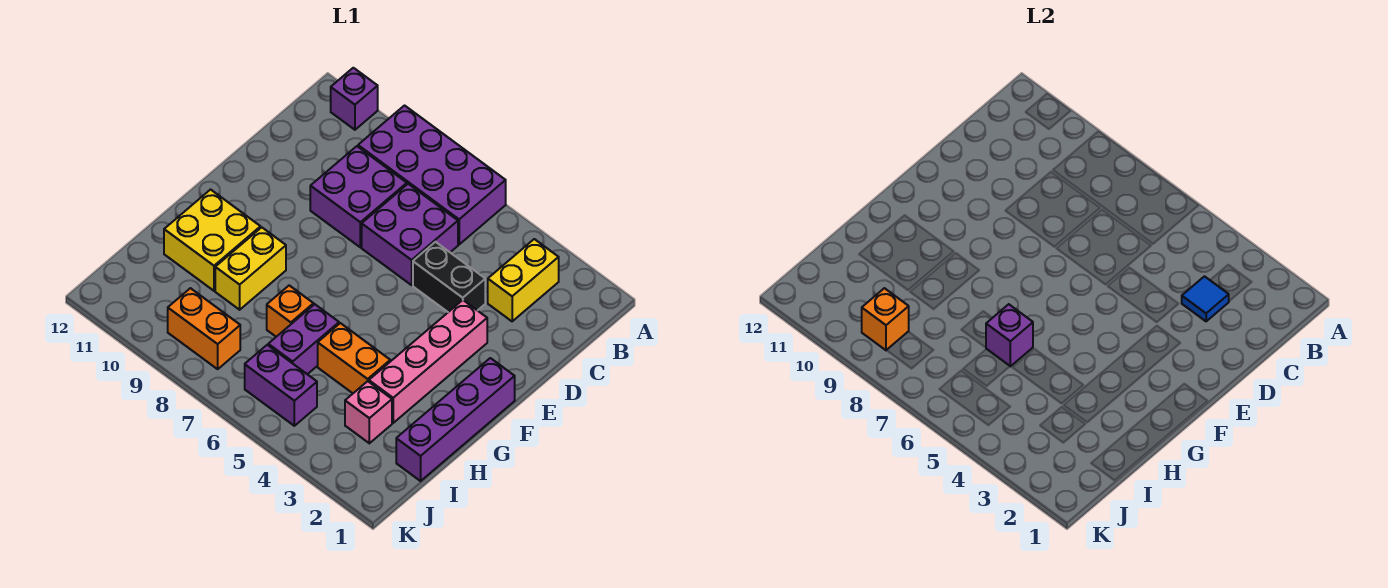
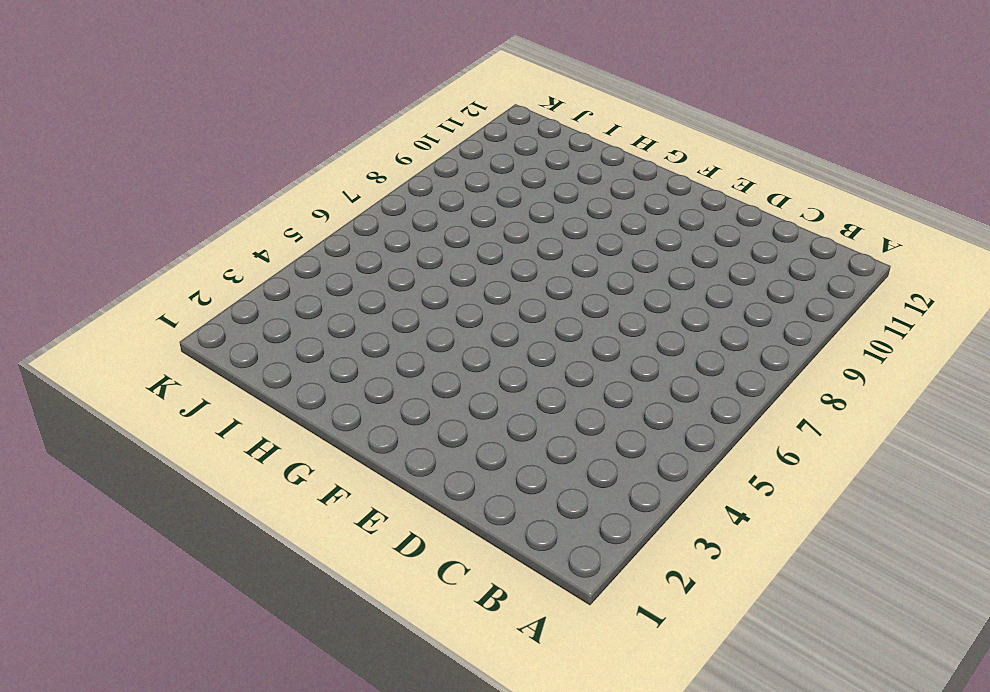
none -> purple brick A6:B9 level 1
none -> purple brick A11 level 1
none -> yellow brick B3:C3 level 1

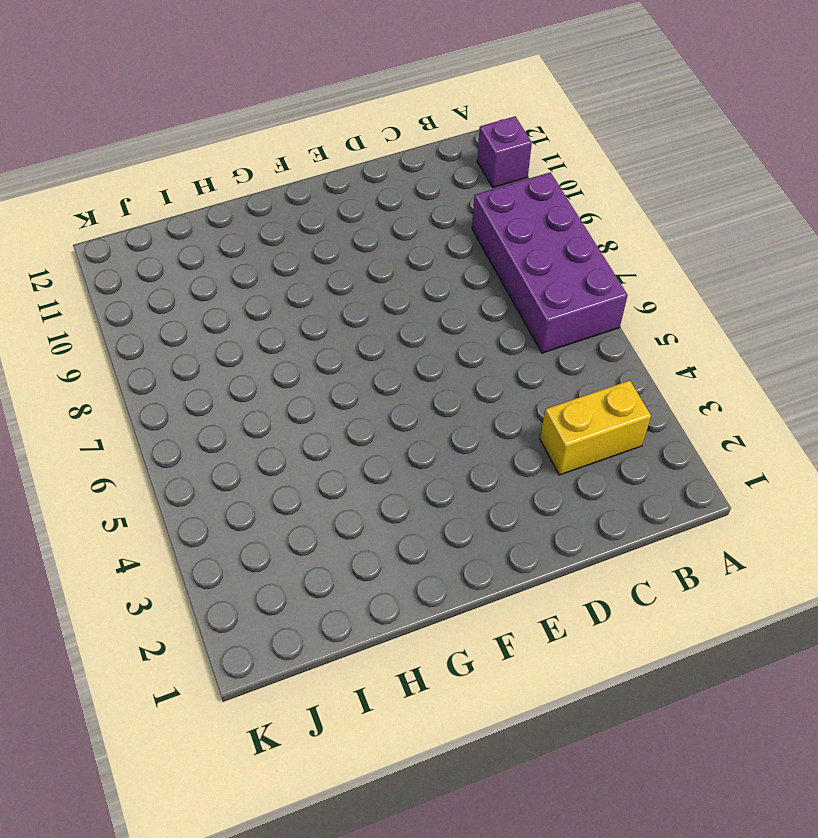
none -> purple brick C6:D7 level 1
none -> purple brick C8:D9 level 1
none -> black brick D4:D5 level 1

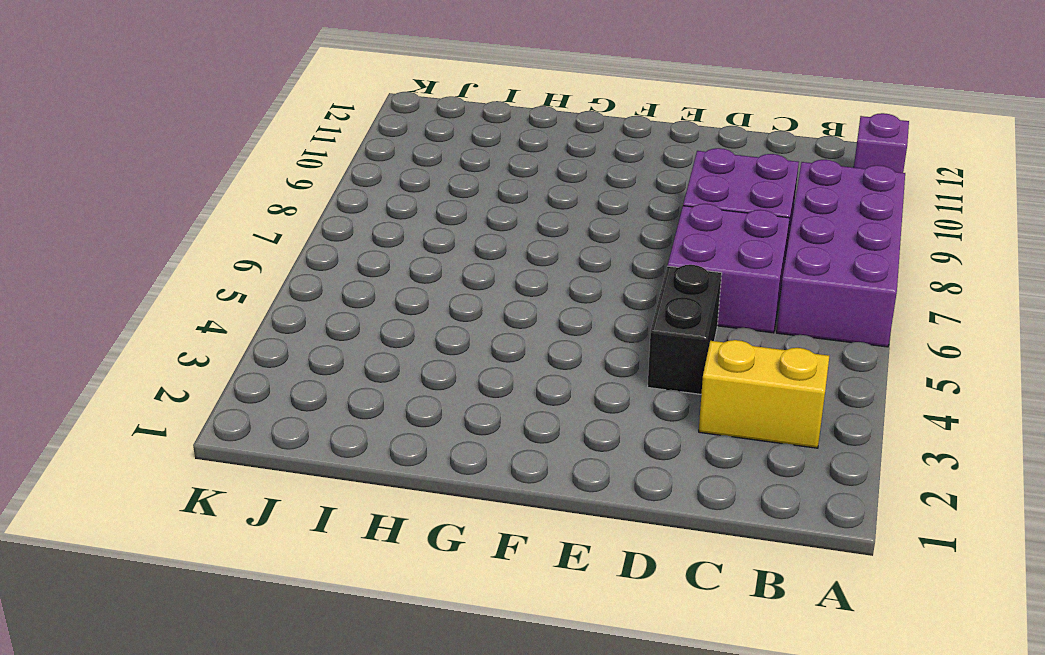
none -> pink brick E3:H3 level 1
none -> purple brick F1:I1 level 1
none -> yellow brick G9:H9 level 1

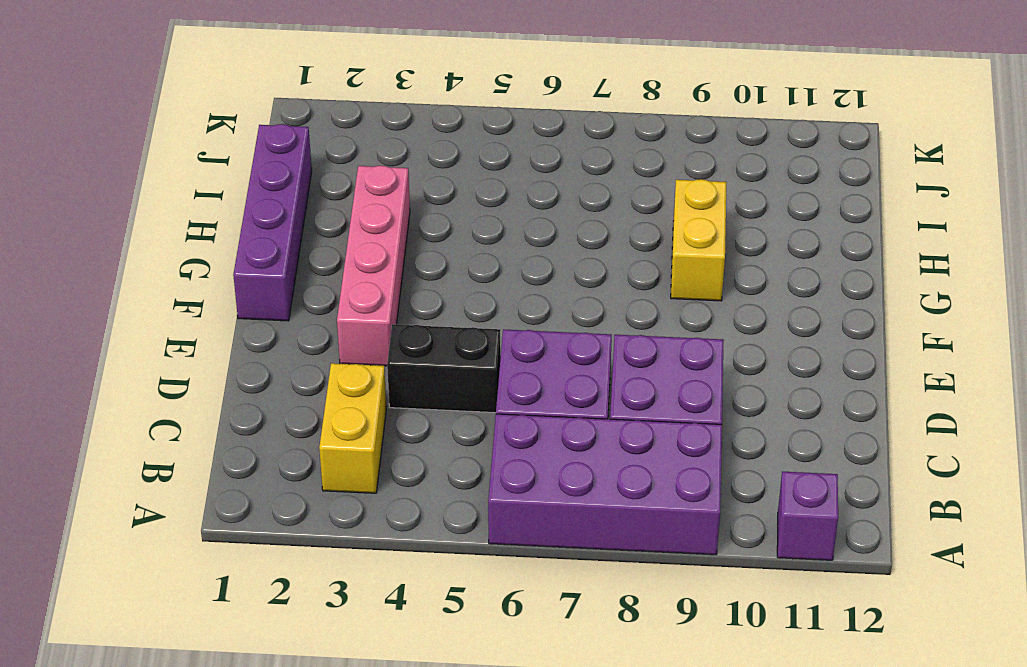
none -> yellow brick G10:H11 level 1
none -> orange brick H4:H5 level 1
none -> purple brick H6:I6 level 1

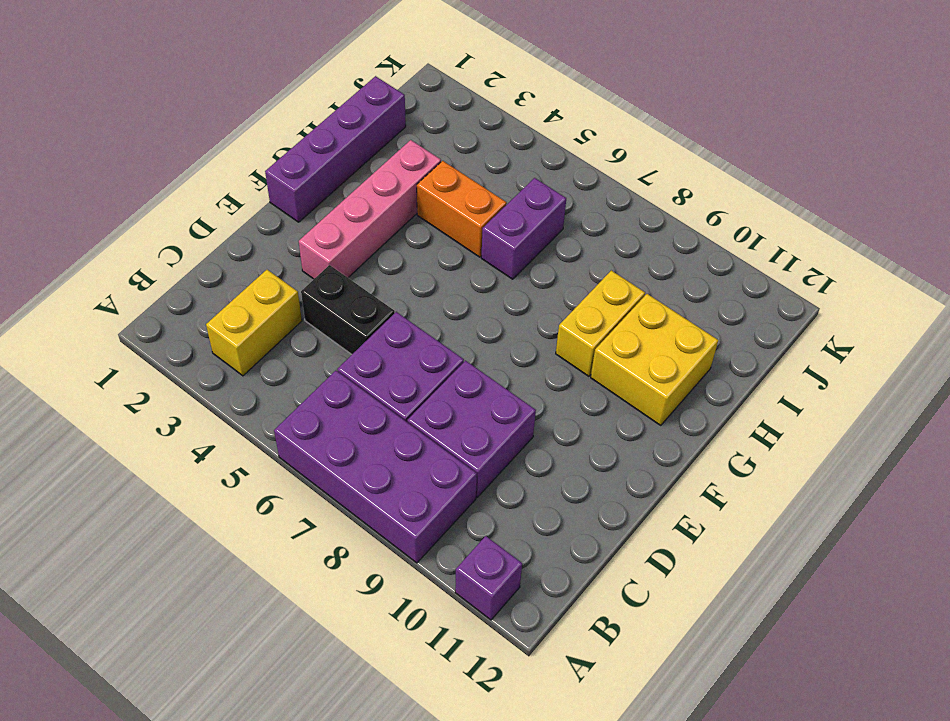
none -> orange brick H7 level 1
none -> pink brick I3 level 1
none -> purple brick J5:J6 level 1

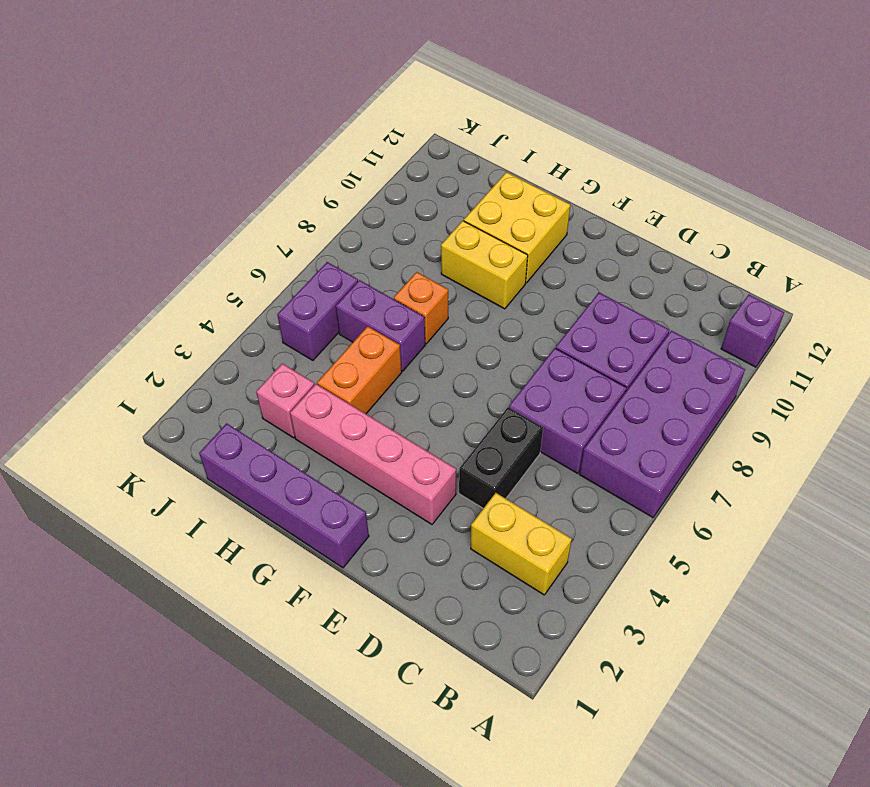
none -> orange brick J8:J9 level 1
none -> blue tile C3 level 2
none -> purple brick H6 level 2

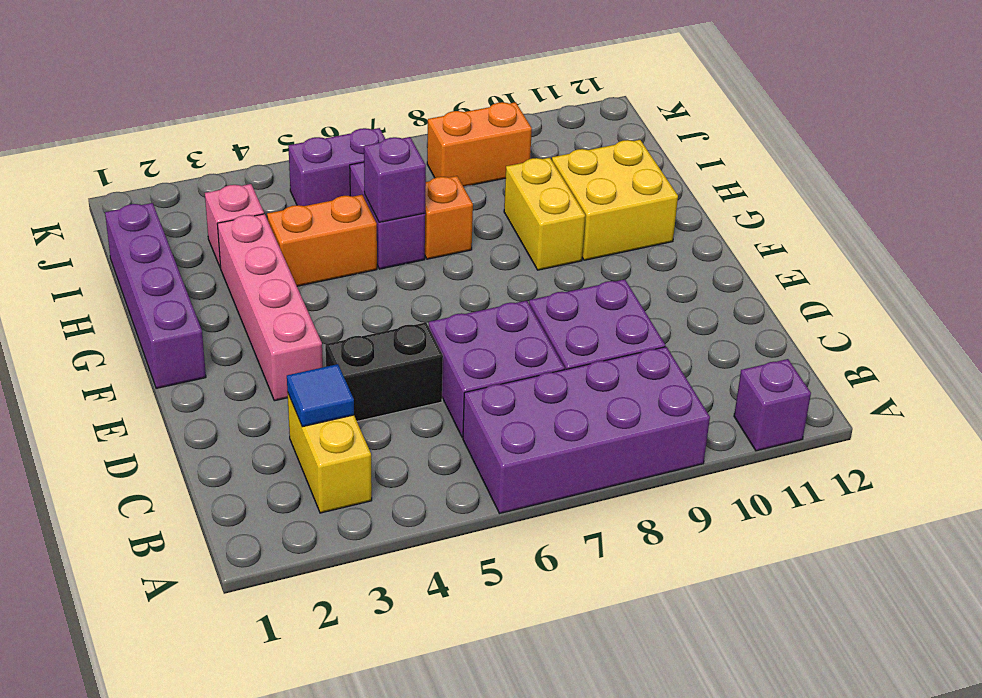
none -> orange brick J9 level 2

